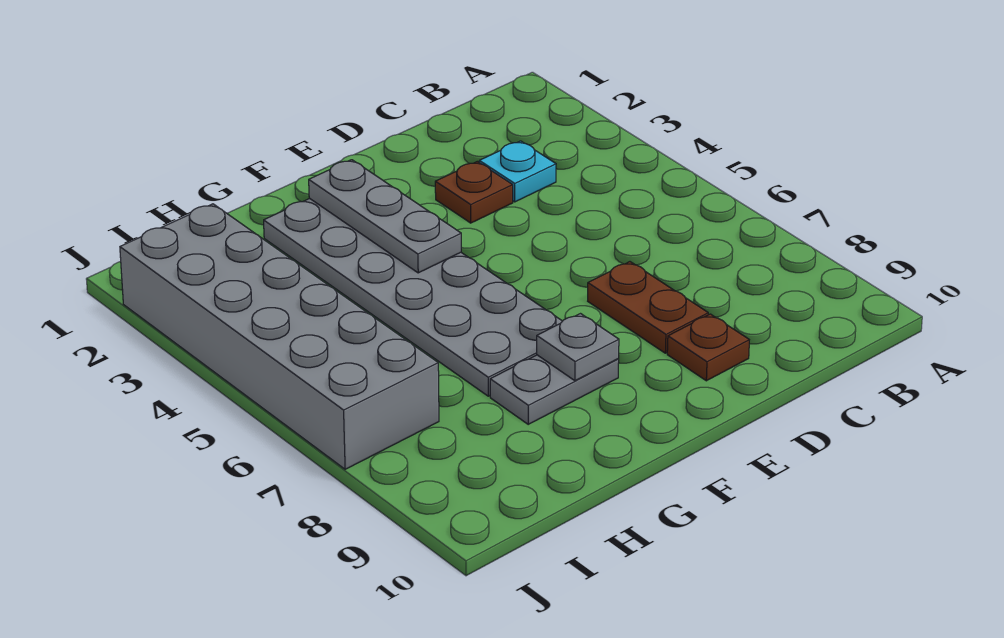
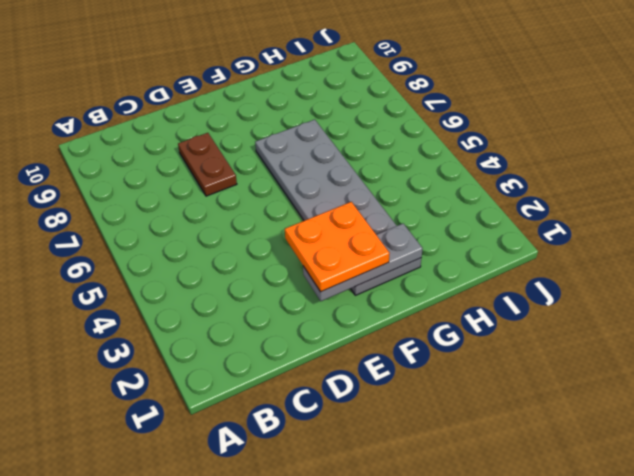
grey plate E2:G2 level 2 -> grey plate F2:F4 level 2
orange plate E2:F3 level 3 -> none
none -> cyan plate C3 level 1
none -> brown plate D3 level 1

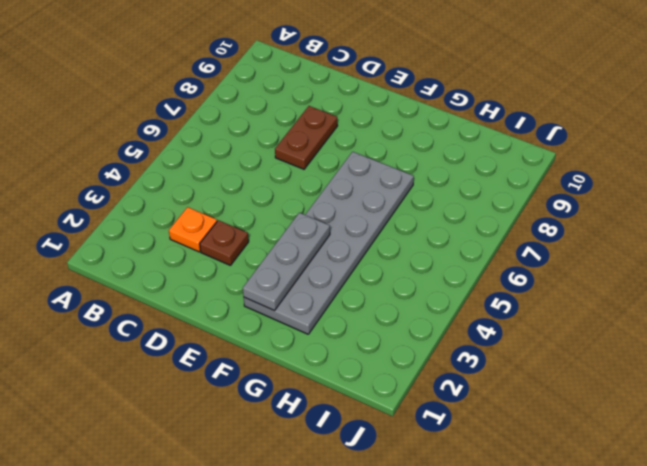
orange plate C3 level 1 -> cyan plate C3 level 1
none -> brown plate D9 level 1
none -> grey plate F8:G8 level 1

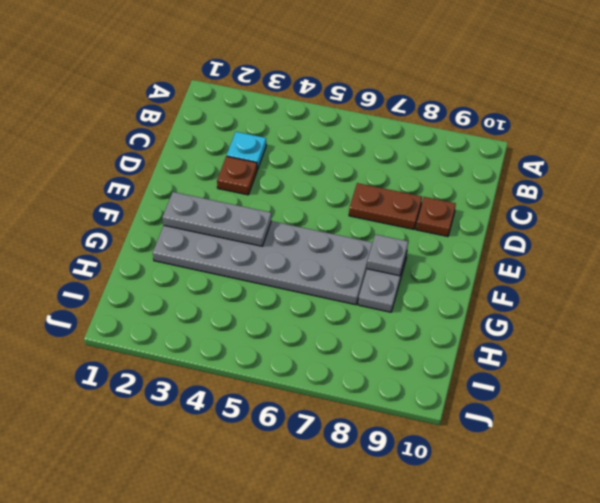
none -> grey brick I2:J7 level 1

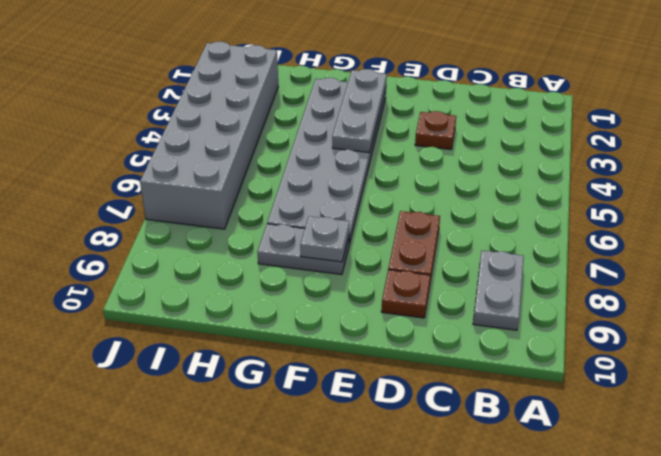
grey plate B8:B9 level 1 -> none
none -> cyan plate C3 level 1

